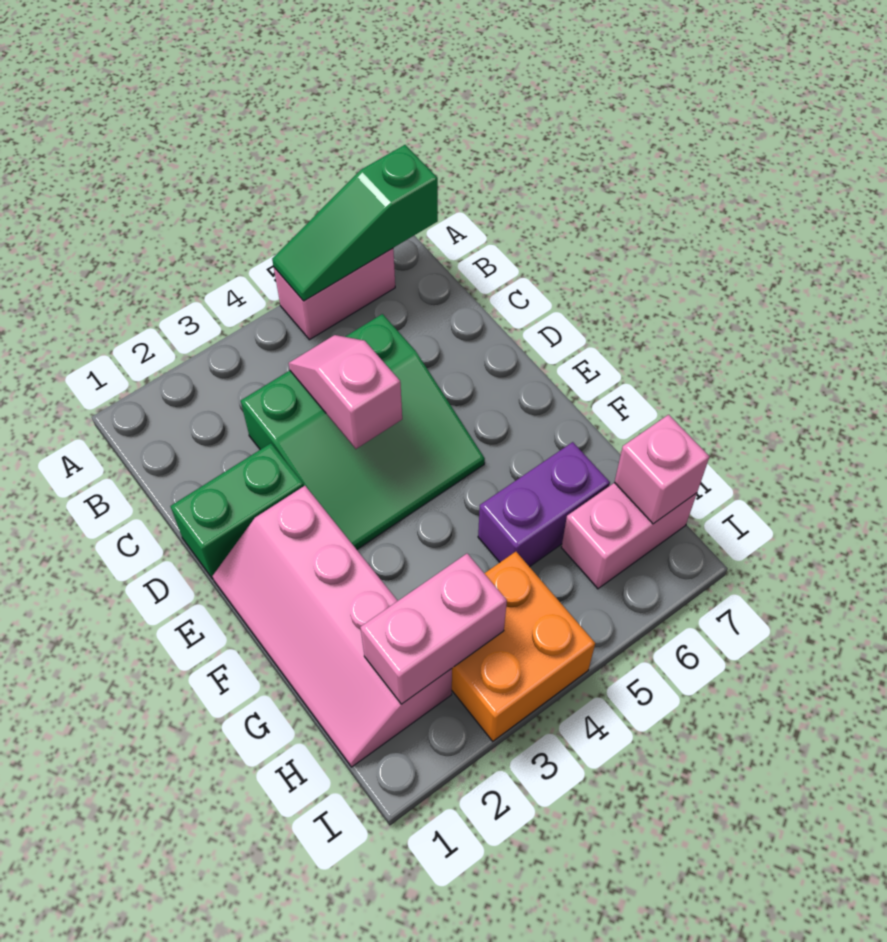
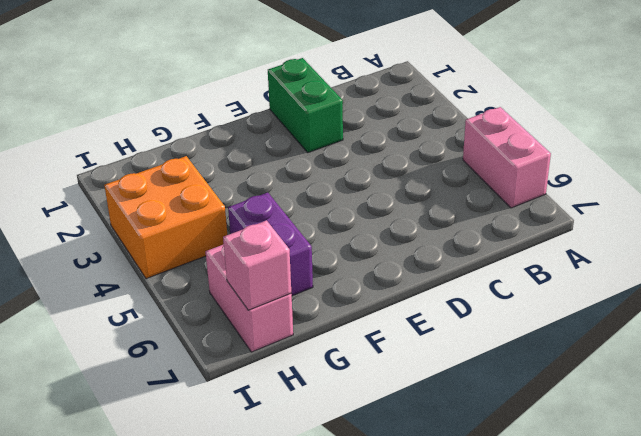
none -> green slope C3:E5 level 1 top C
none -> pink slope E1:H2 level 1 top 2

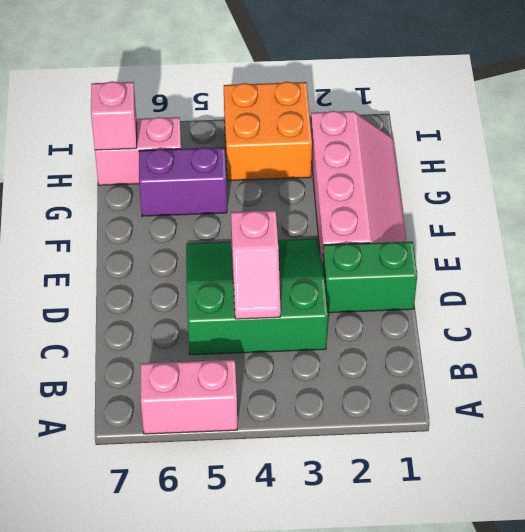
none -> green slope A5:A7 level 2 top 7
none -> pink brick H2:H3 level 2

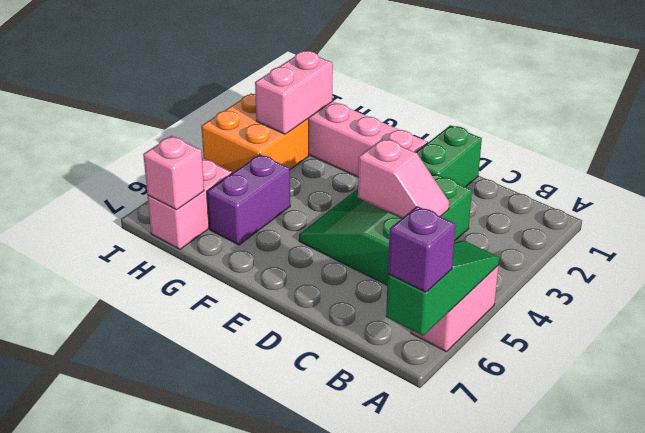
purple brick A7 level 3 -> none

